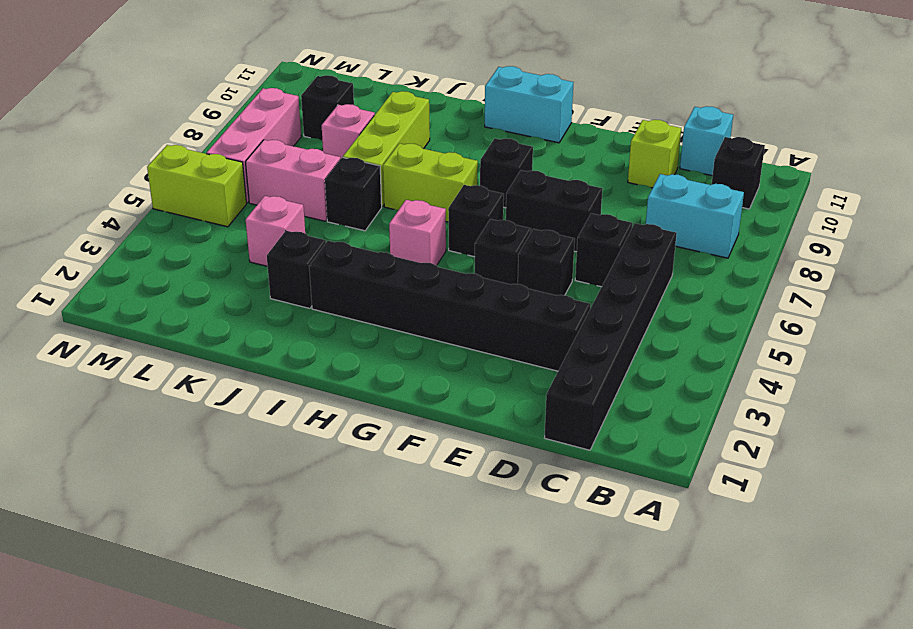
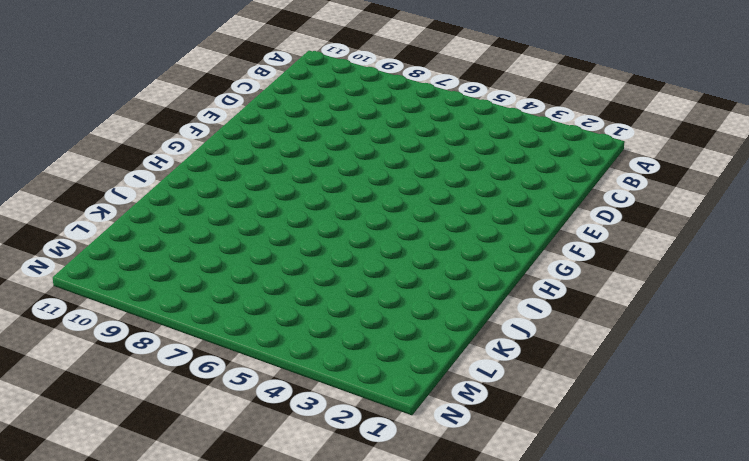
none -> cyan brick B8:C8 level 1
none -> black brick B10 level 1
none -> black brick C1:C6 level 1

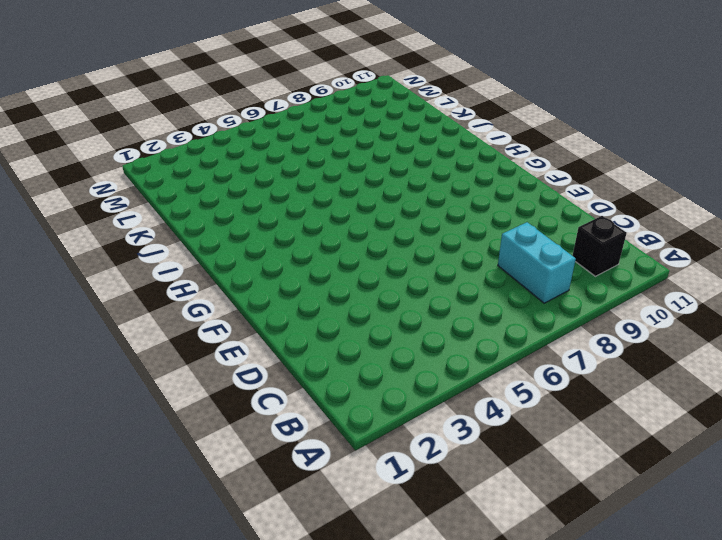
none -> black brick C1:C6 level 1
none -> cyan brick C11 level 1
none -> black brick D3:I3 level 1

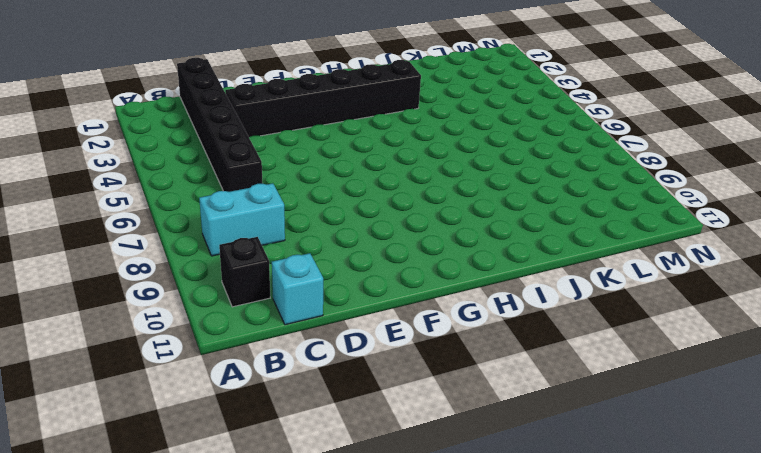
none -> black brick D6 level 1
none -> lime brick D10 level 1
none -> black brick E5 level 1

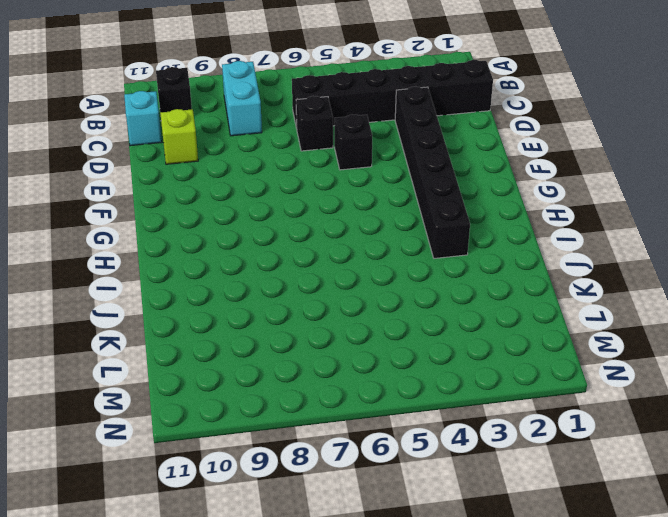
none -> black brick E7:F7 level 1
none -> black brick F5 level 1
none -> black brick G6 level 1

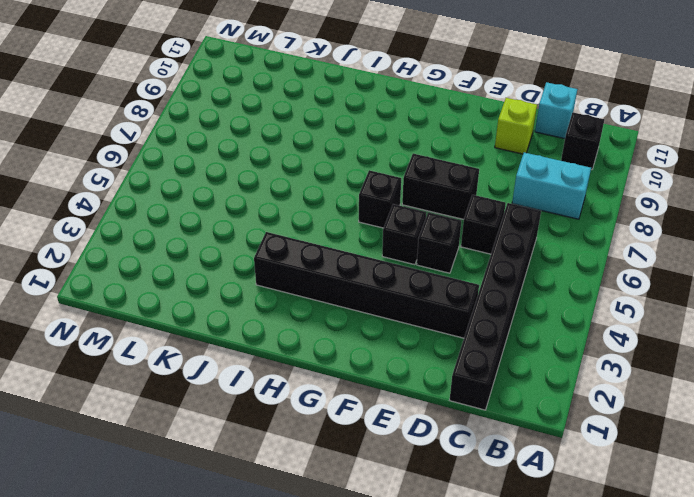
none -> black brick G8 level 1
none -> cyan brick G11:H11 level 1
none -> pink brick H5 level 1

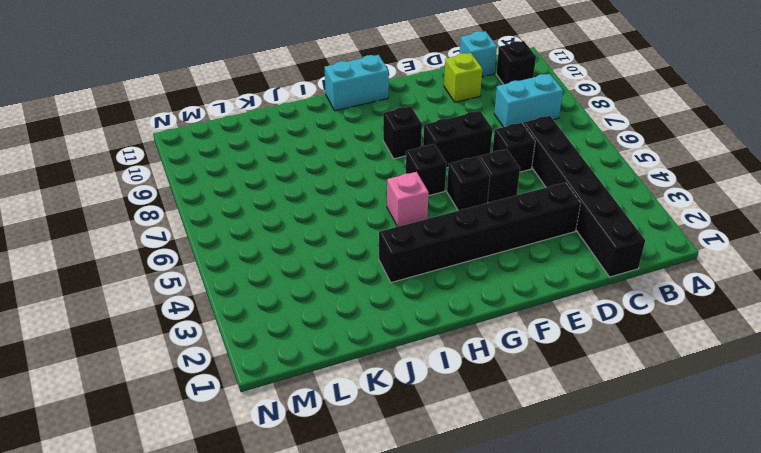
none -> lime brick H7:I7 level 1
none -> black brick J3 level 1
none -> black brick J6 level 1

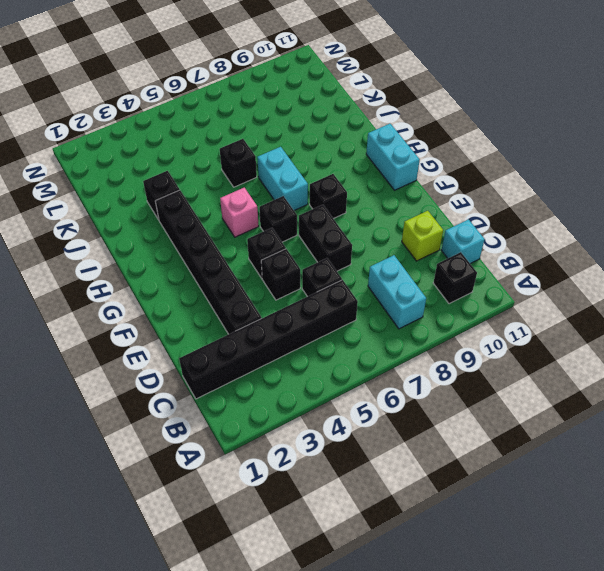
cyan brick H7:I7 level 1 -> lime brick H7:I7 level 1
none -> lime brick J7:J9 level 1
none -> pink brick K4 level 1
none -> pink brick K6:L6 level 1

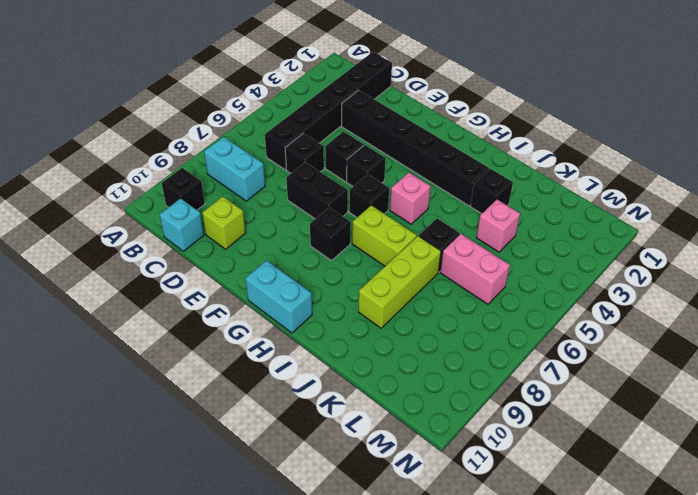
none -> pink brick K8 level 1
none -> black brick L9 level 1
none -> lime brick M5:N5 level 1

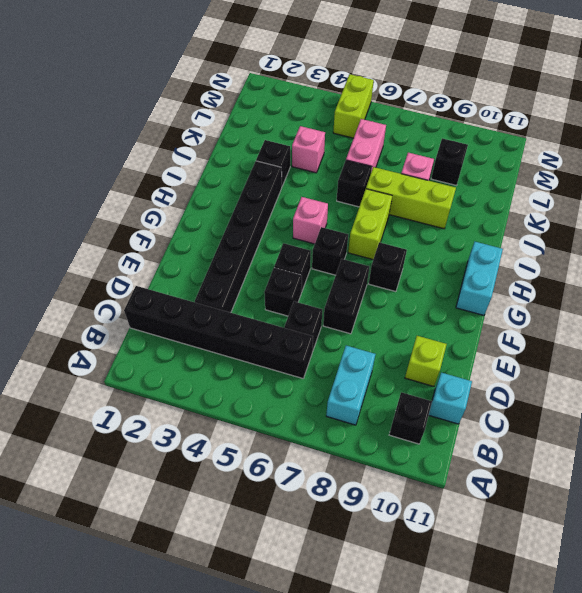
none -> pink brick M6:M8 level 1

